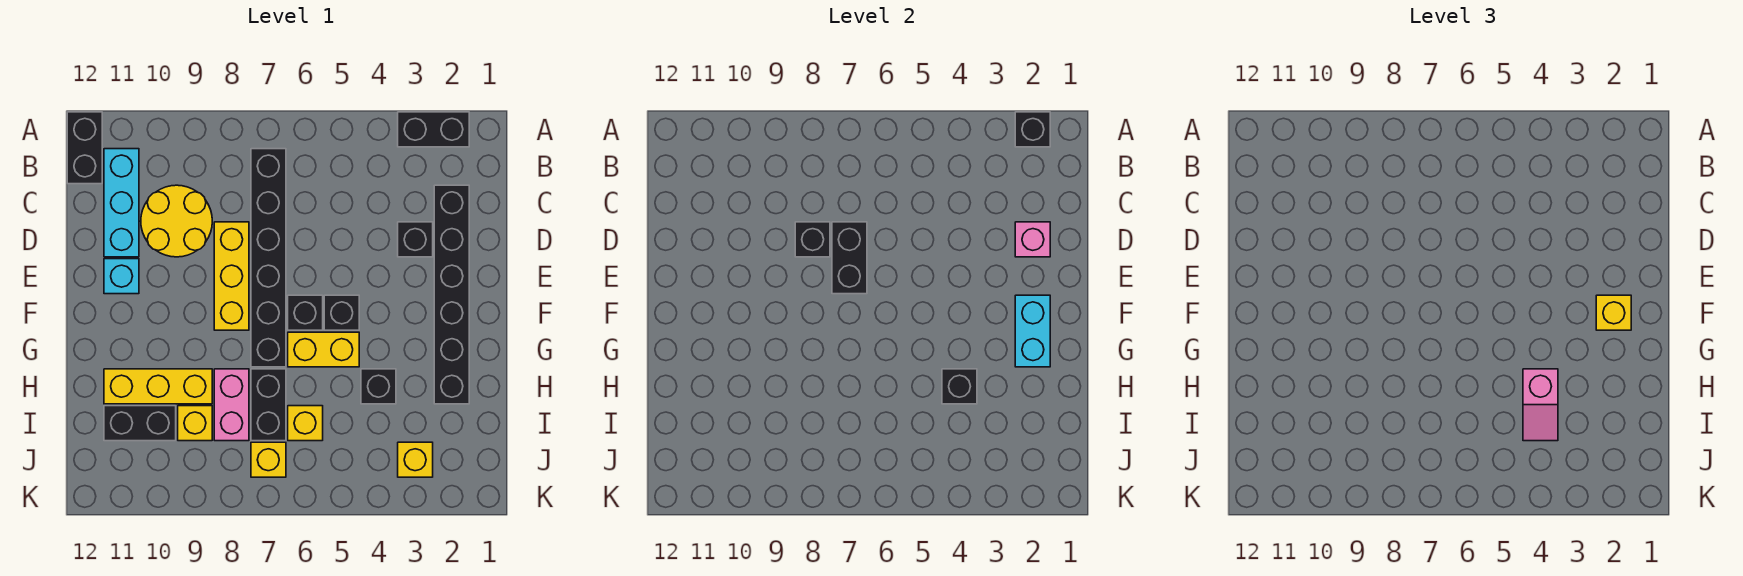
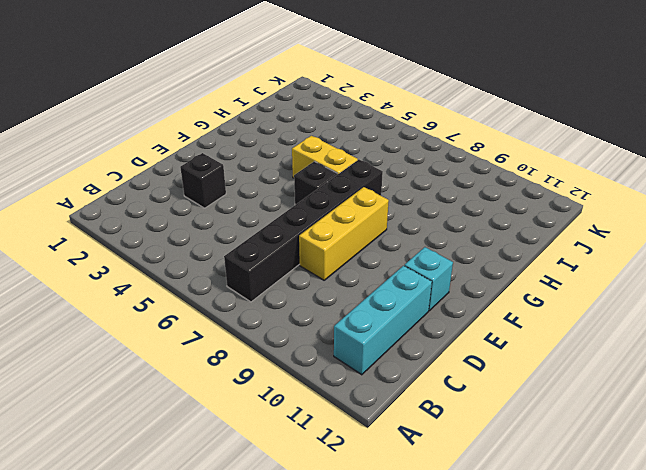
none -> black brick A2:A3 level 1
none -> black brick A12:B12 level 1
none -> black brick C2:H2 level 1

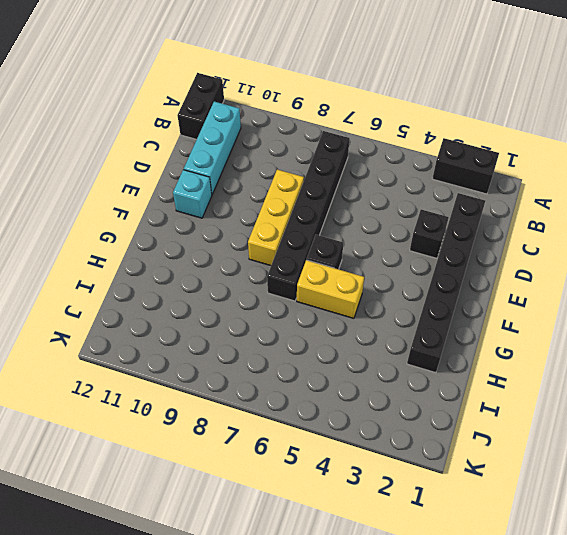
none -> yellow round brick C9:D10 level 1
none -> black brick F5 level 1
none -> black brick H4 level 1

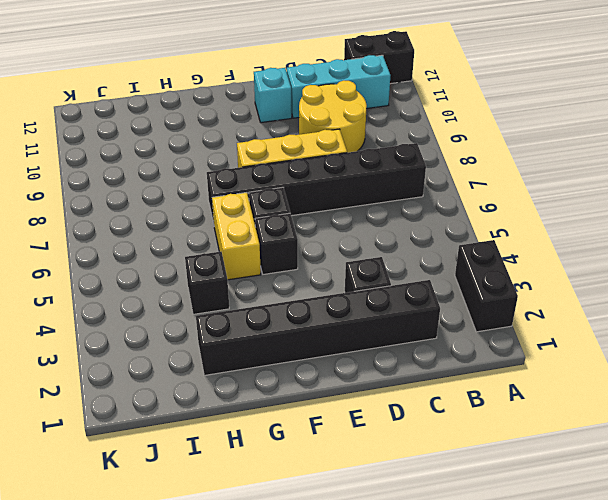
none -> black brick H7:I7 level 1
none -> pink brick H8:I8 level 1
none -> yellow brick H9:H11 level 1

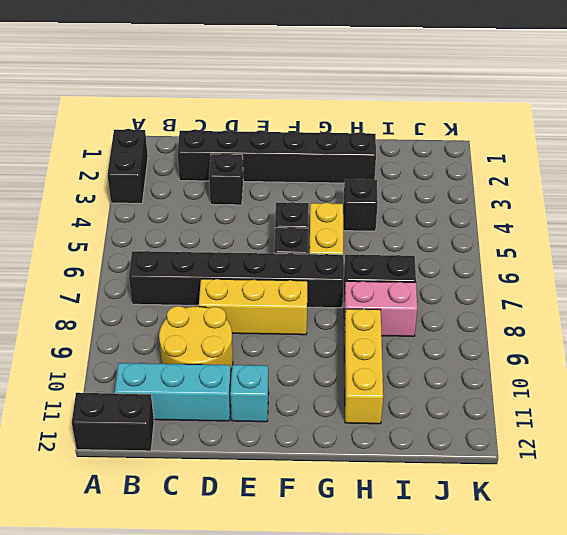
none -> yellow brick I6 level 1
none -> yellow brick I9 level 1
none -> black brick I10:I11 level 1

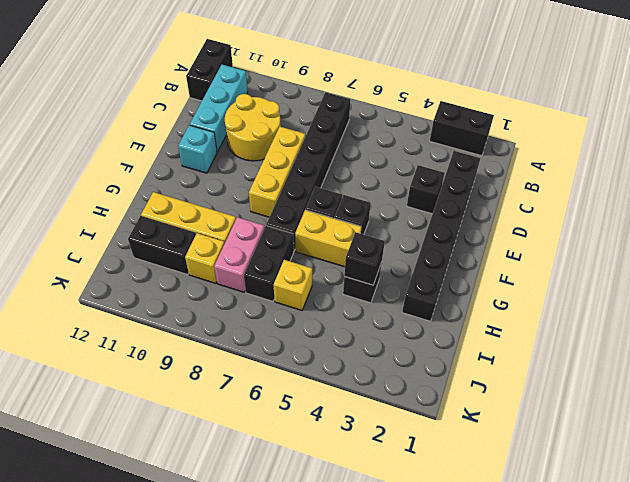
none -> yellow brick J3 level 1
none -> yellow brick J7 level 1
none -> black brick A2 level 2

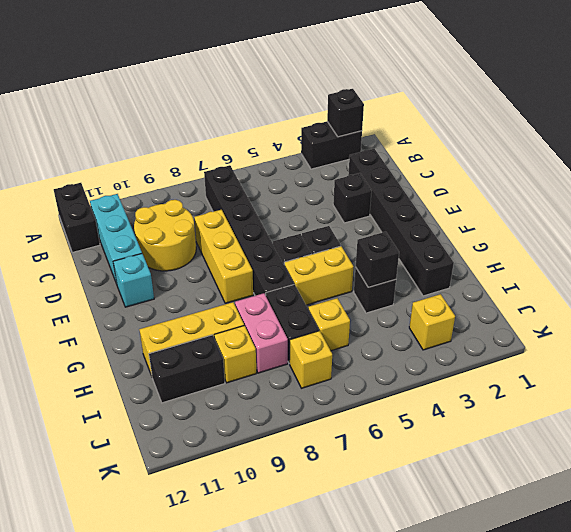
none -> pink brick D2 level 2
none -> black brick D7:E7 level 2
none -> black brick D8 level 2

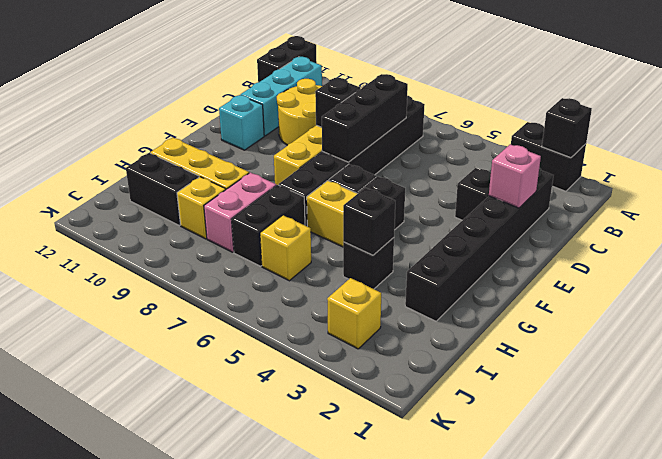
black brick C7:E7 level 2 -> black brick D7:E7 level 2
none -> yellow brick J7 level 1
none -> cyan brick F2:G2 level 2
none -> yellow brick F2 level 3

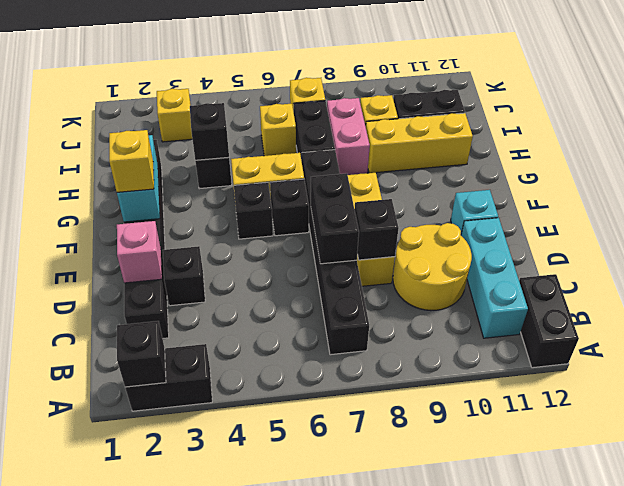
none -> pink slope H4:I4 level 3 top H

